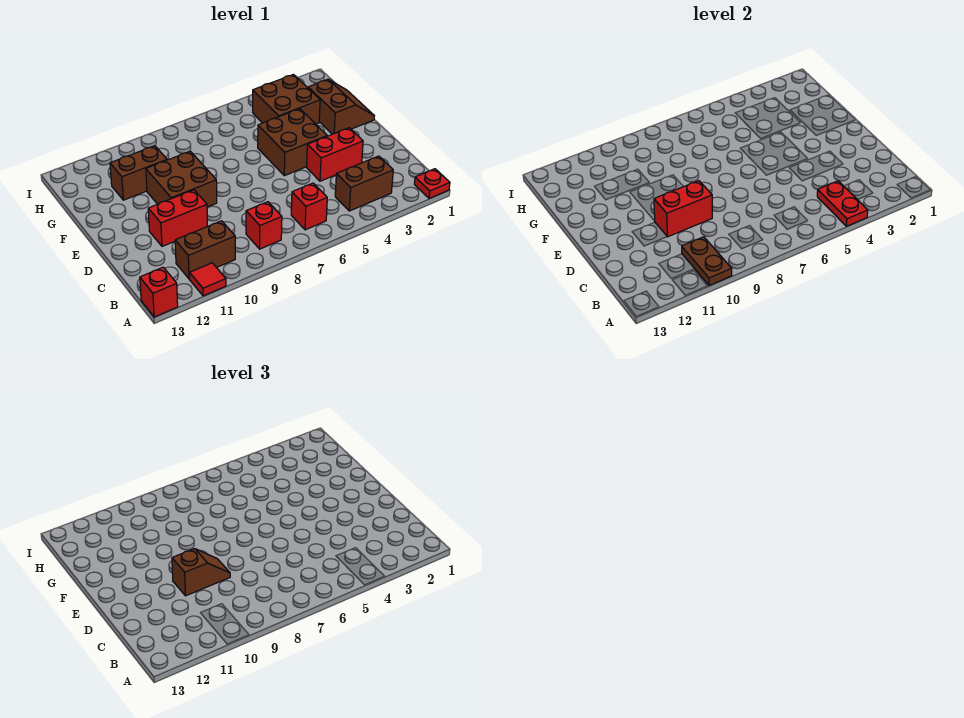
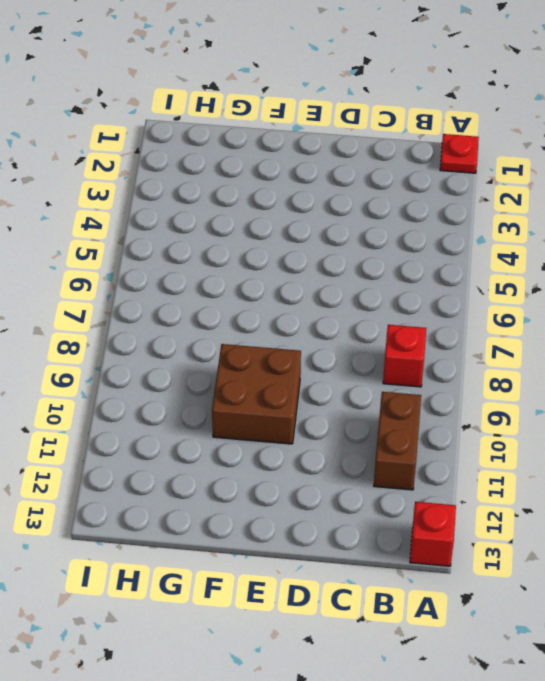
none -> red tile A11 level 1
none -> brown brick B3:B4 level 1
none -> red brick B6 level 1

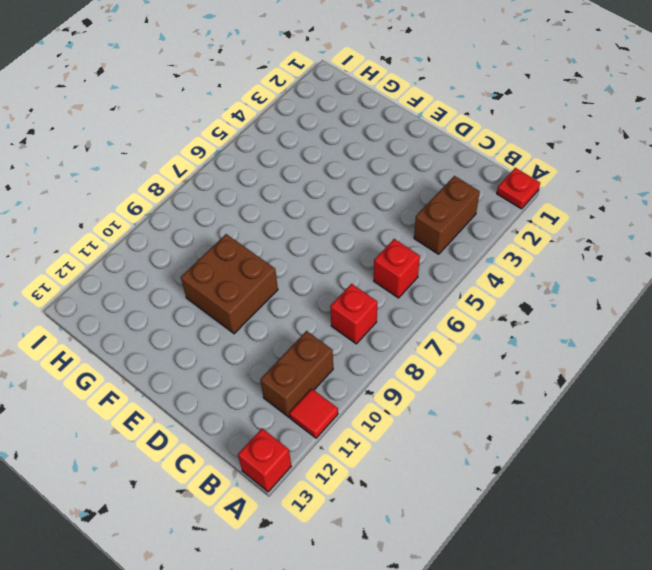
none -> red brick D3:D4 level 1
none -> red brick D10:D11 level 1
none -> brown brick E4:F5 level 1

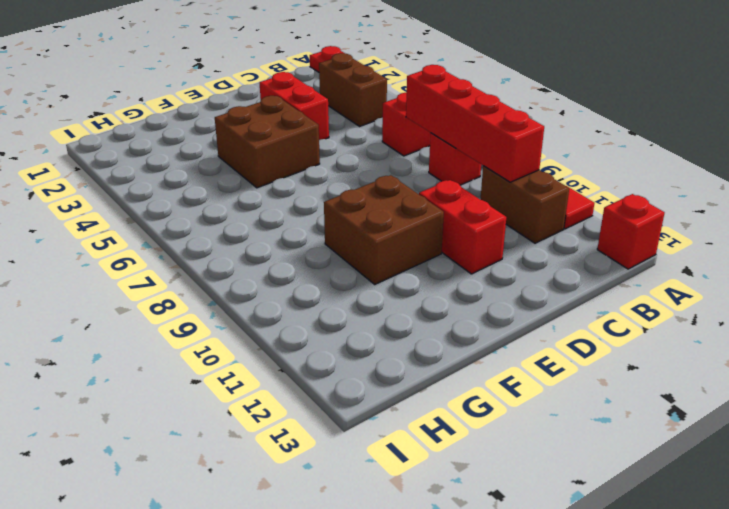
red brick B7:B10 level 2 -> brown plate A10:B10 level 2
none -> brown slope F1:G2 level 1 top 2
none -> brown brick G3:H4 level 1
none -> brown brick G10:G11 level 1

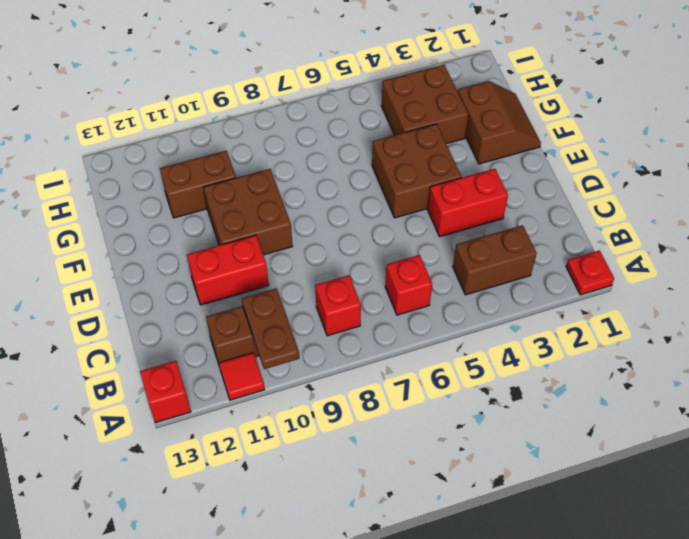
none -> red plate A4:B4 level 2
none -> red brick D9:D10 level 2
none -> brown slope D9:D10 level 3 top 10

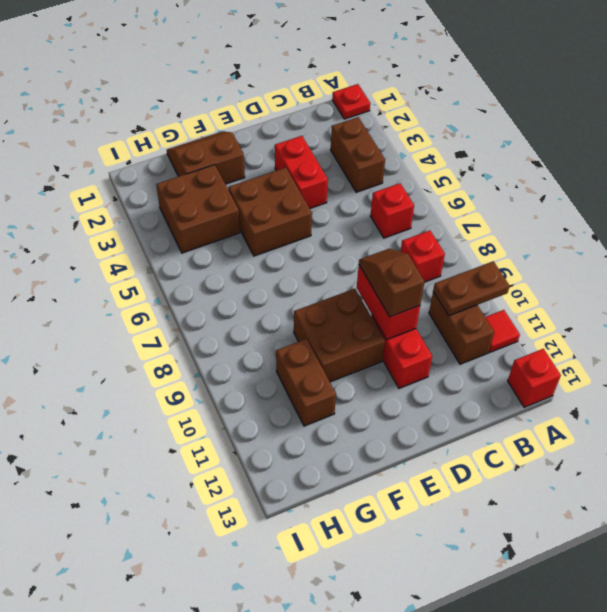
none -> red plate A4:B4 level 2

